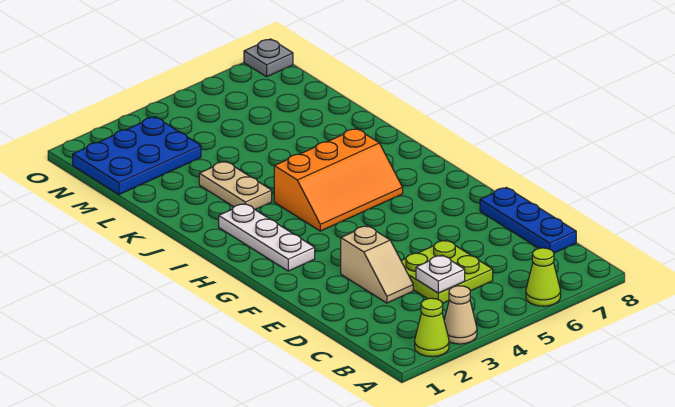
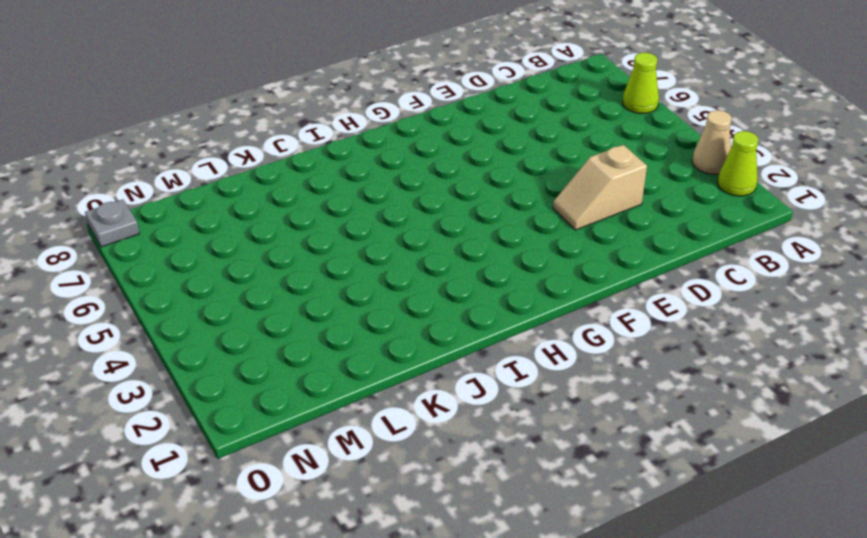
tan slope D3:E3 level 1 top D -> tan slope D3:E3 level 1 top E
none -> lime plate C4:D5 level 1
none -> blue plate C8:E8 level 1
none -> white plate G2:I2 level 1

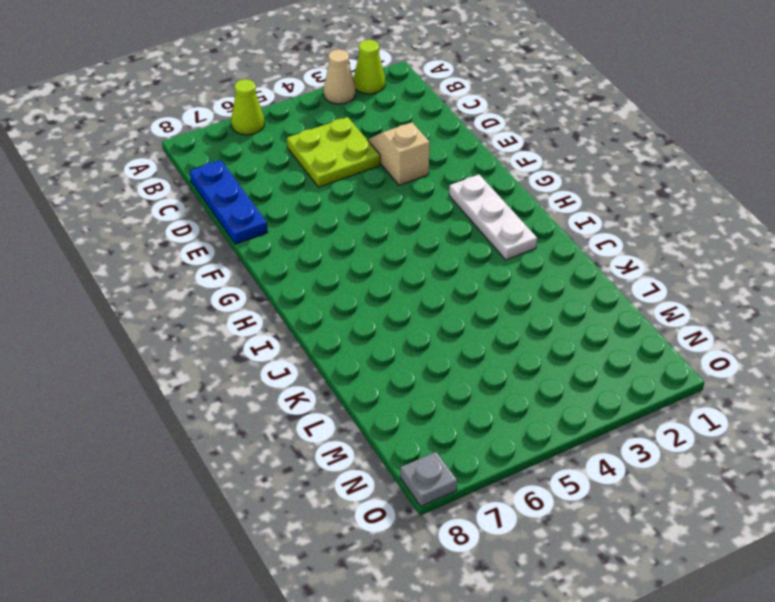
none -> orange slope H4:I6 level 1 top I
none -> tan plate J3:K3 level 1
none -> blue plate M1:N3 level 1

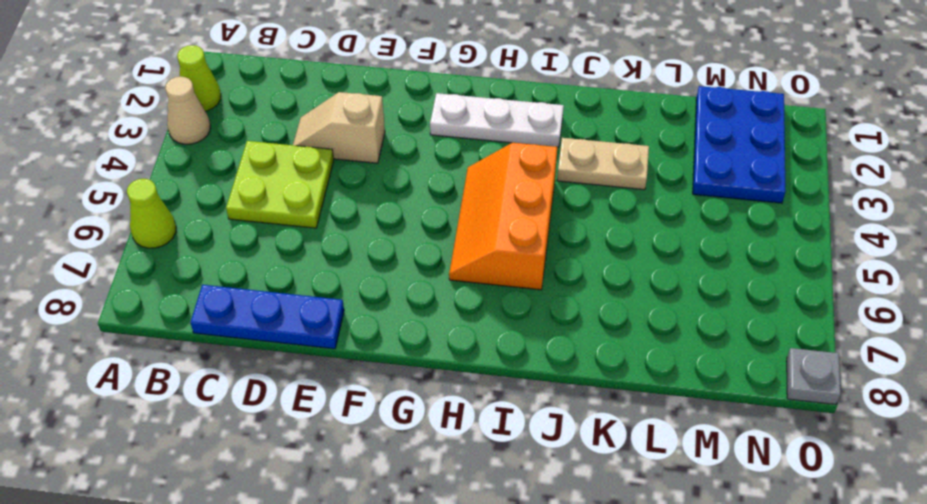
none -> white plate C4 level 2

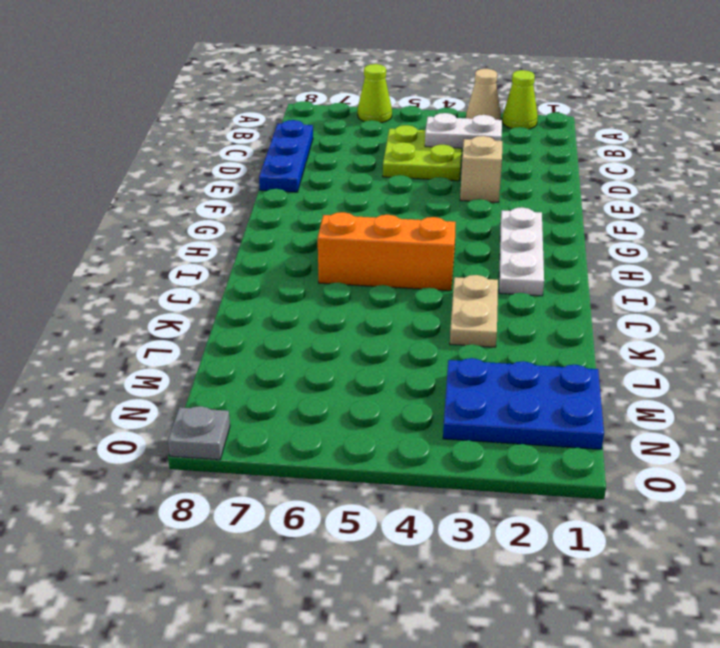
white plate C3:C4 level 2 -> white plate C4 level 2

